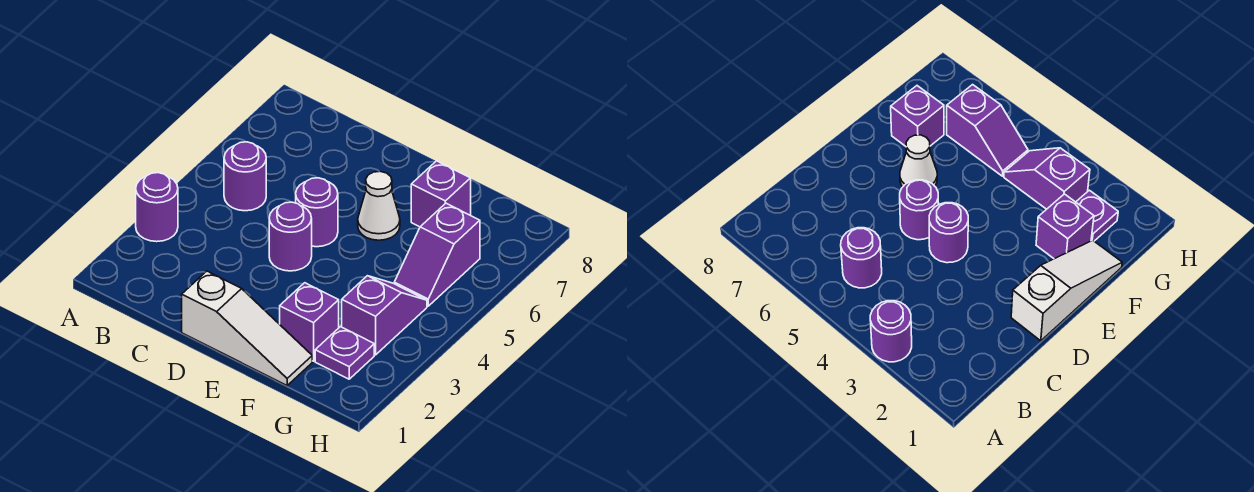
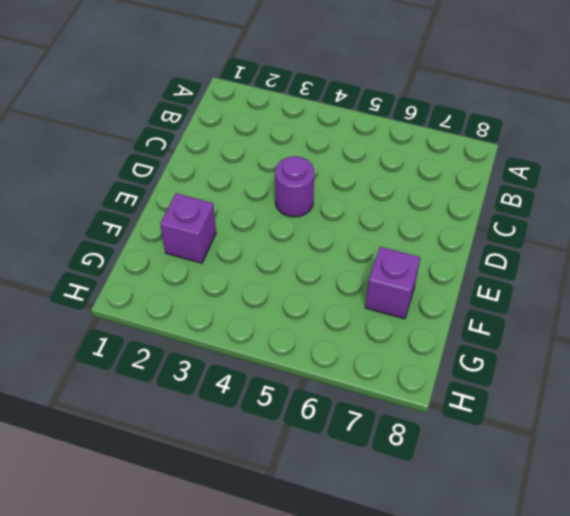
none -> purple round brick A3 level 1
none -> purple round brick B5 level 1

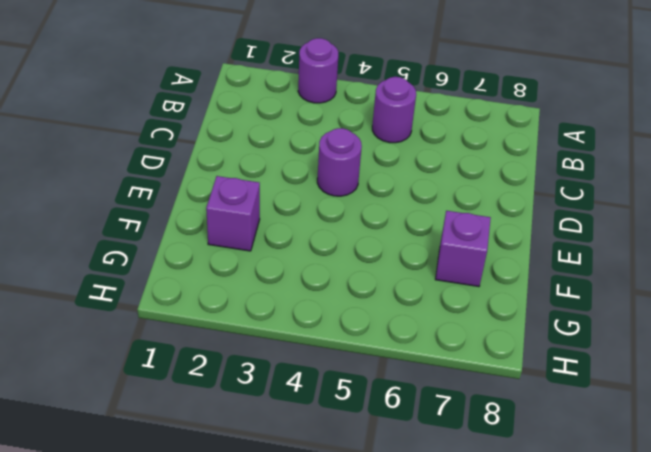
none -> white slope D1:F1 level 1 top D
none -> purple round brick D5 level 1

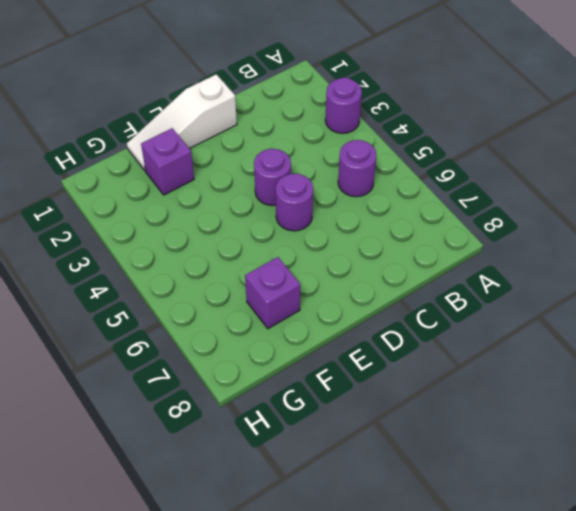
none -> white cone E6 level 1
none -> purple plate G2 level 1

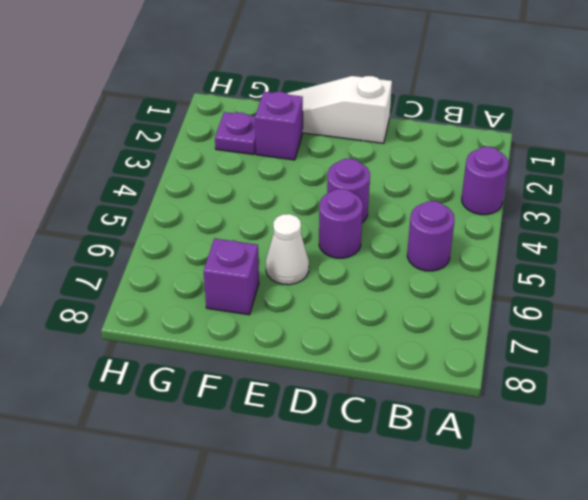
none -> purple slope G3:G4 level 1 top 3
none -> purple slope G5:G6 level 1 top 6

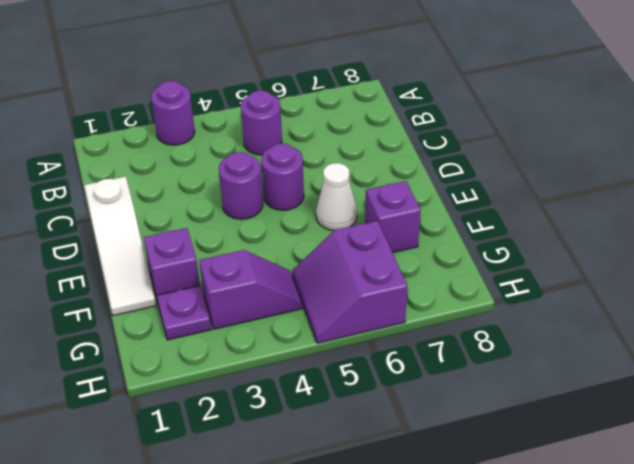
purple slope G5:H6 level 1 top 6 -> purple slope G5:G6 level 1 top 6

